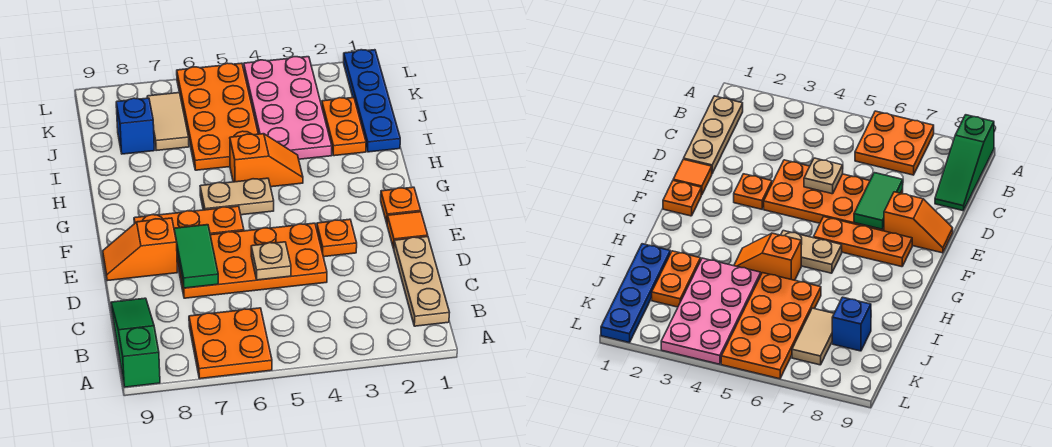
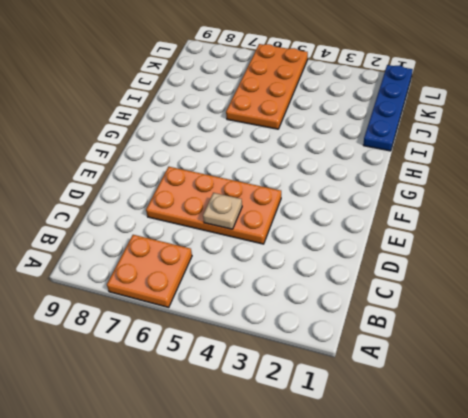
none -> green slope A9:C9 level 1 top A
none -> tan plate B1:D1 level 1
none -> orange tile E1 level 1

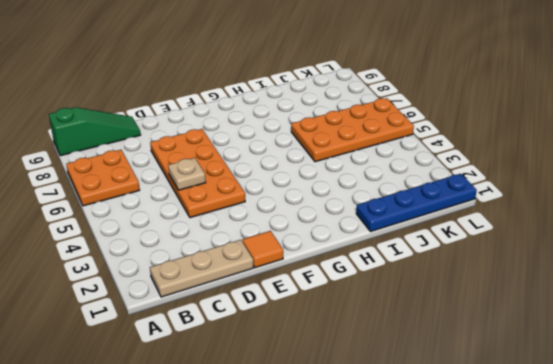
none -> orange plate E3 level 1
none -> orange slope E8:E9 level 1 top 8
none -> orange plate F1 level 1

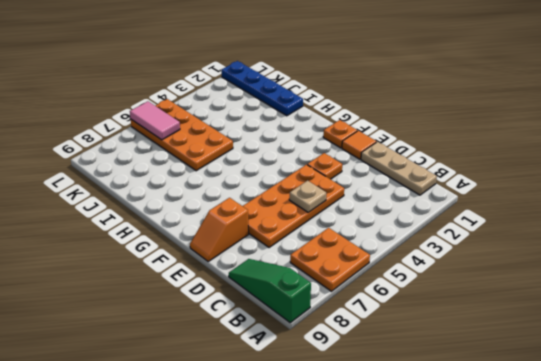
pink tile K6:L6 level 2 -> none
none -> orange plate F6:F8 level 1
none -> tan plate G5:G6 level 1
none -> orange slope H4:H5 level 1 top 5

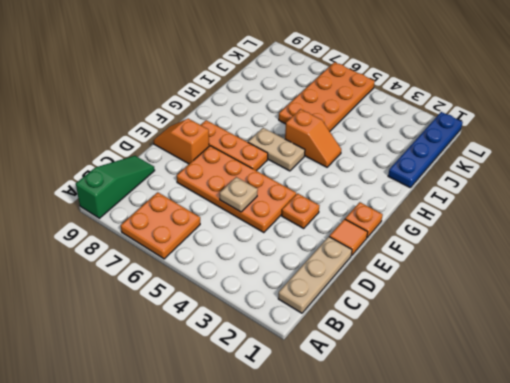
none -> orange plate I2:J2 level 1
none -> pink plate I3:L4 level 1
none -> tan tile J7:K7 level 1

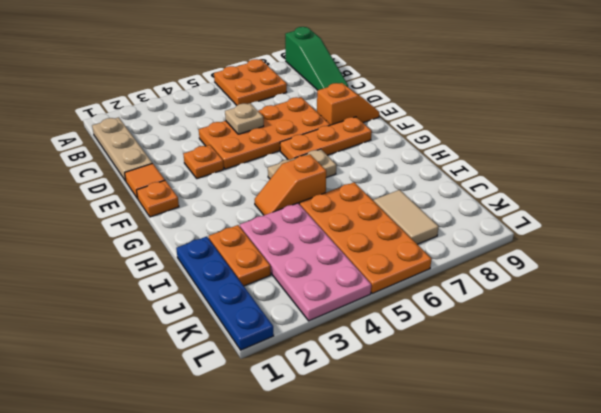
none -> blue brick J8 level 1
none -> green tile D7:E7 level 2

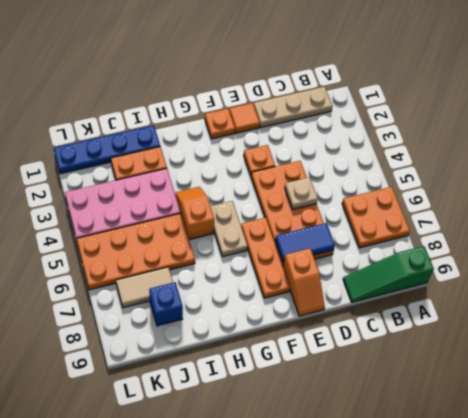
blue tile D7:E7 level 2 -> green tile D7:E7 level 2

